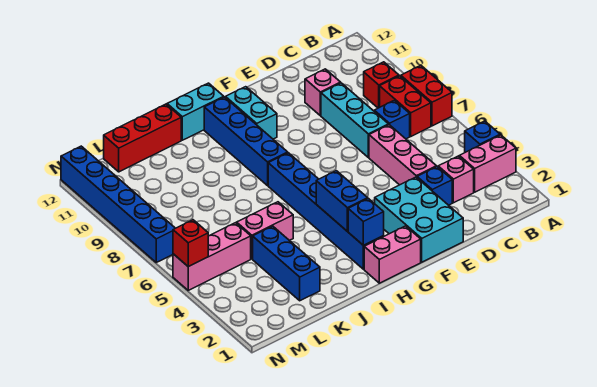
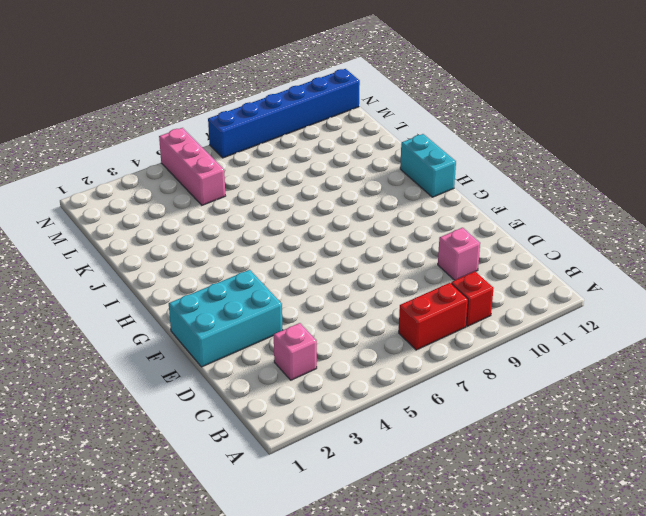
none -> pink brick A3:B3 level 1
none -> blue brick A4 level 1
none -> red brick A7:A8 level 1

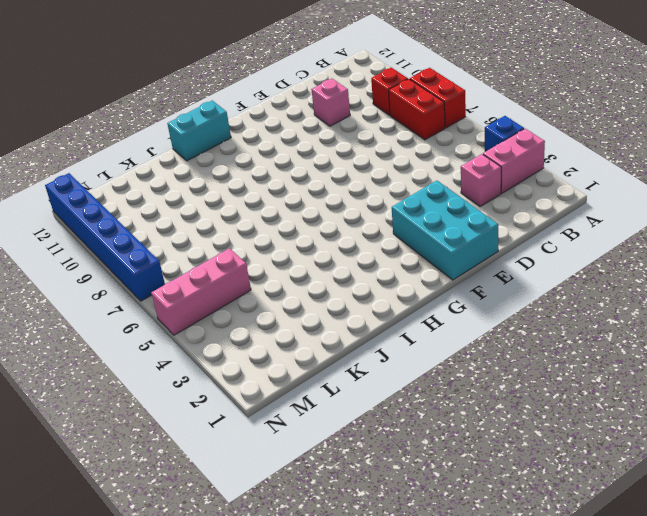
none -> blue brick C7 level 1
none -> blue brick D3 level 1
none -> pink brick D4:D6 level 1

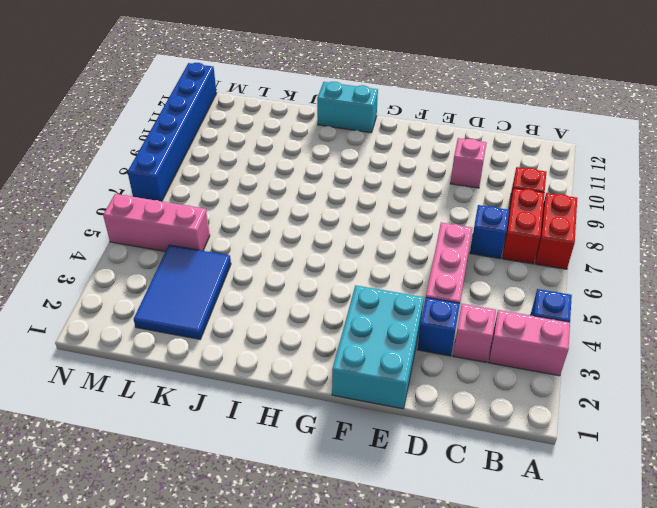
blue tile K2:L4 level 1 -> blue brick K2:K4 level 1
none -> cyan brick D7:D9 level 1
none -> pink brick G1:H1 level 1
none -> cyan brick G10:G11 level 1

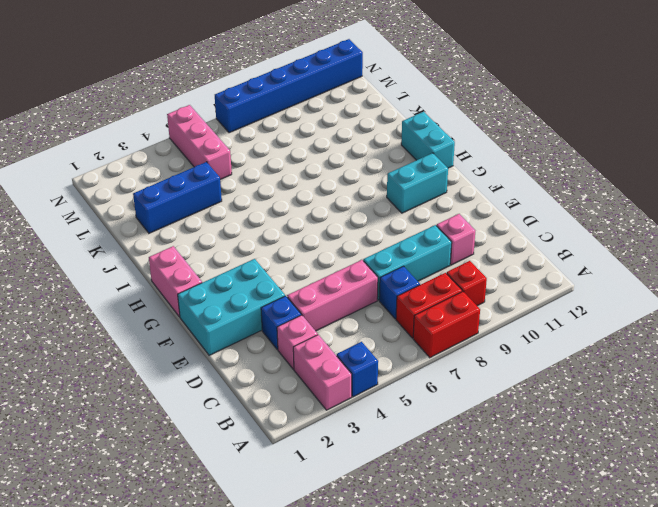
none -> blue brick H2:H7 level 1
none -> blue brick H8:H11 level 1
none -> pink brick J5:K5 level 1

